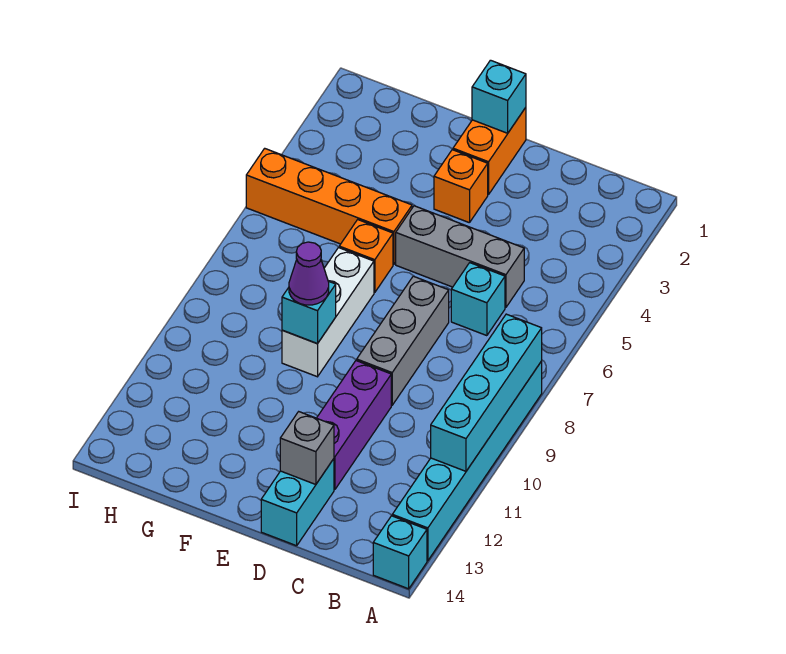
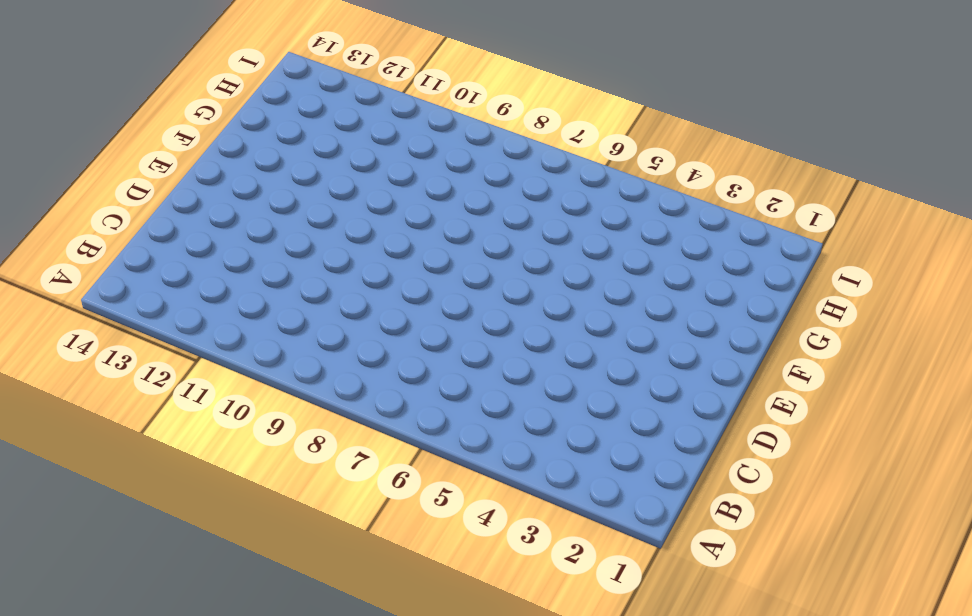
none -> cyan brick A8:A13 level 1
none -> cyan brick A14 level 1
none -> grey brick C5:E5 level 1

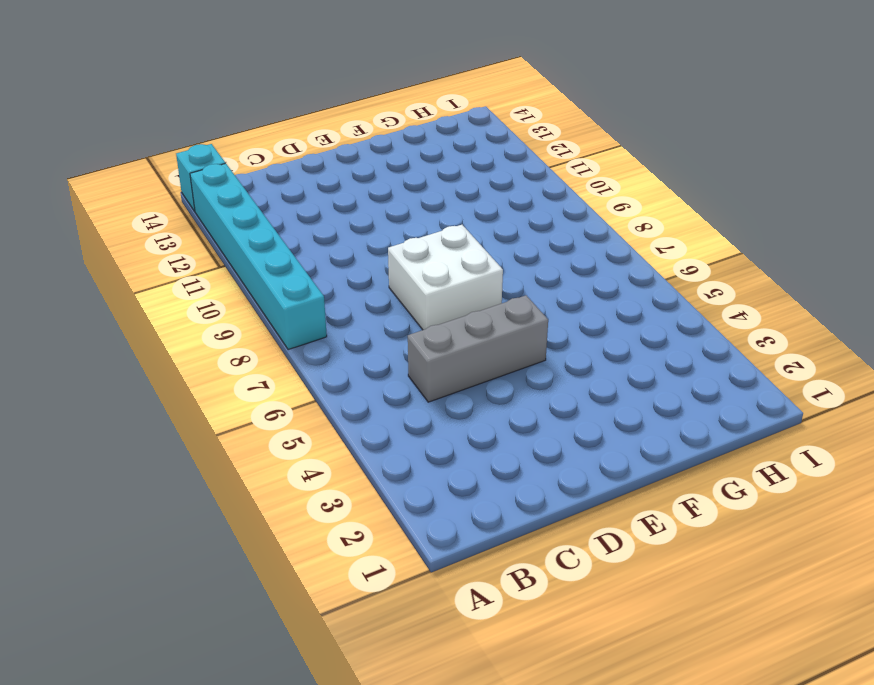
white brick D7:E8 level 1 -> grey brick D7:D9 level 1
none -> cyan brick C6 level 1
none -> purple brick D10:D12 level 1
none -> cyan brick D13:D14 level 1

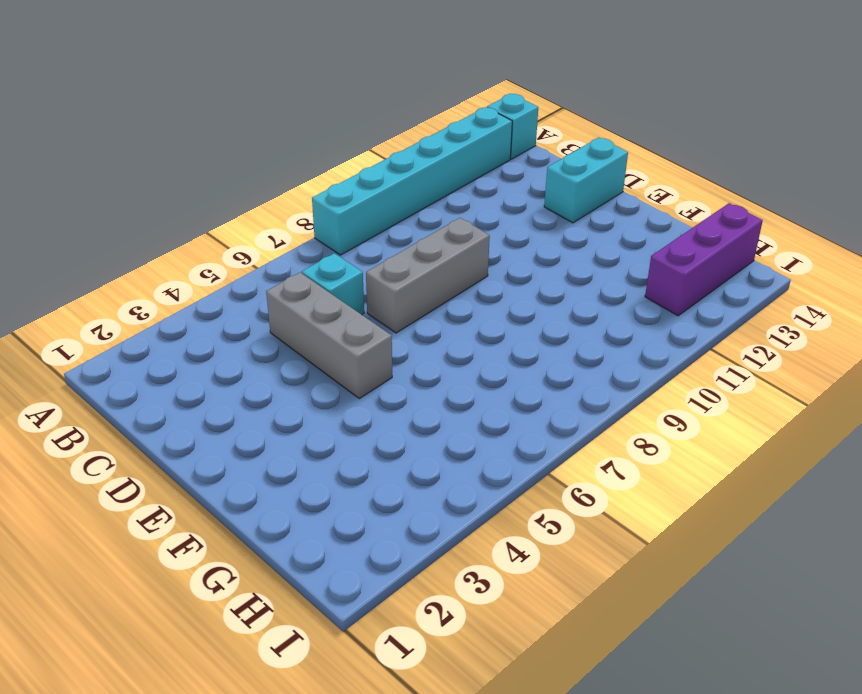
purple brick H12:H14 level 1 -> purple brick D10:D12 level 1
none -> orange brick E1:E2 level 1
none -> orange brick E3 level 1
none -> orange brick F5:I5 level 1

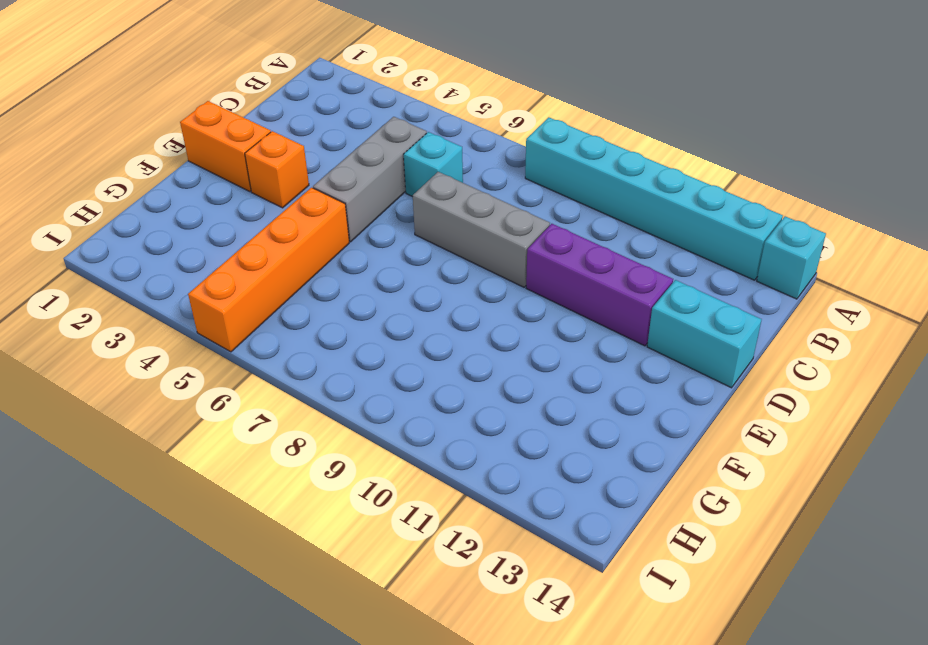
none -> orange brick F6 level 1
none -> white brick F7:F9 level 1
none -> cyan brick A8:A11 level 2

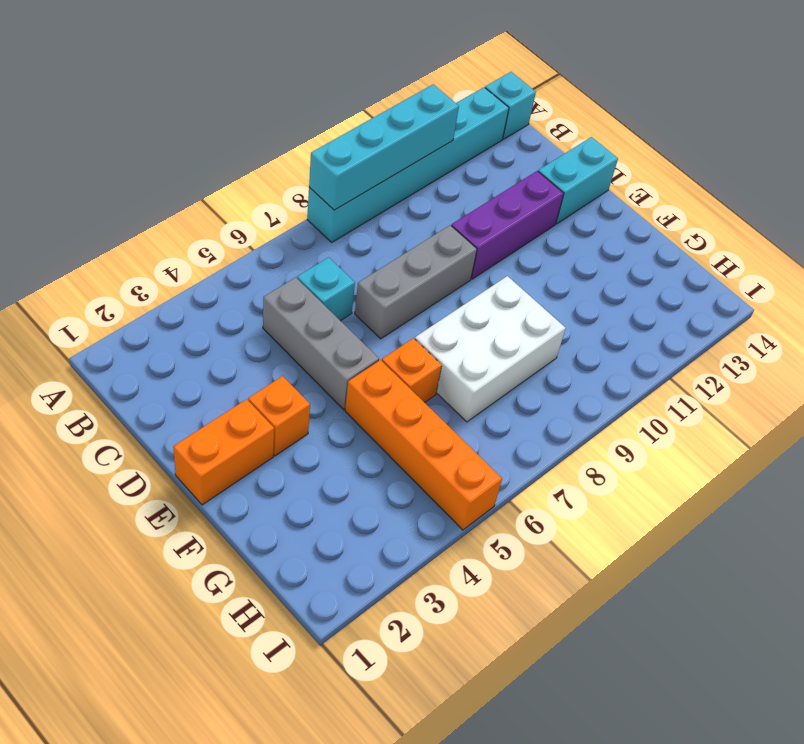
white brick F7:G9 level 1 -> white brick F7:F9 level 1
none -> grey brick D13 level 2
none -> cyan brick E1 level 2
none -> cyan brick F9 level 2

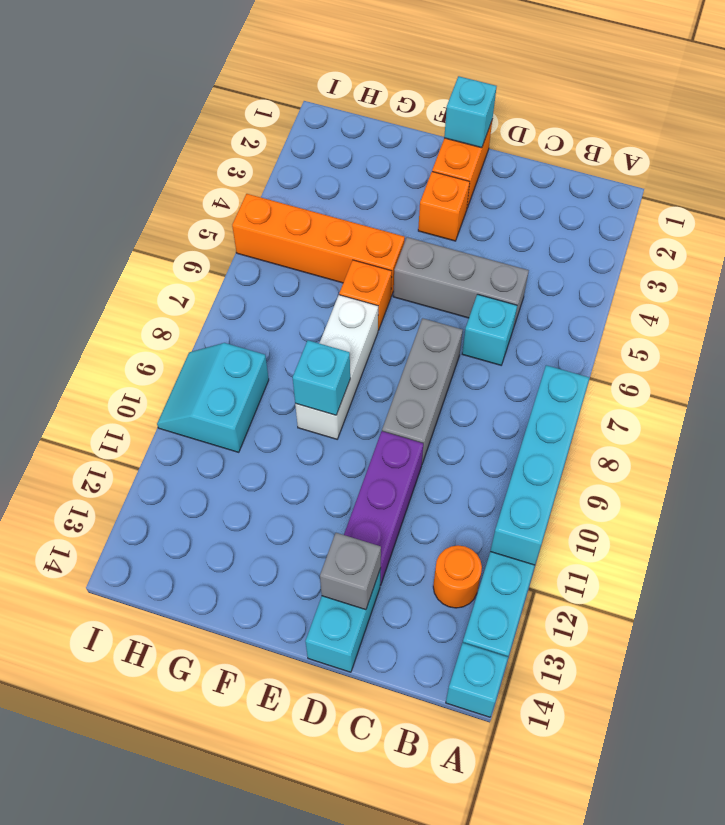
orange round brick B12 level 1 -> none
cyan slope H9:I10 level 1 top H -> none
none -> purple cone F9 level 3

